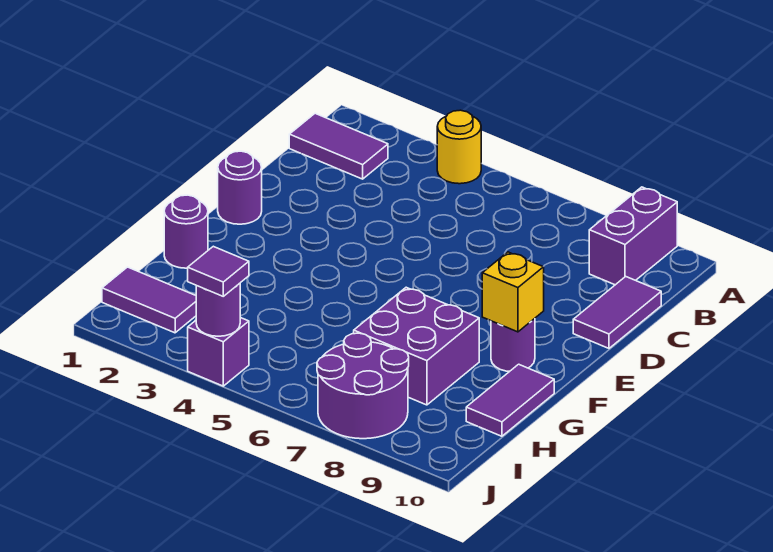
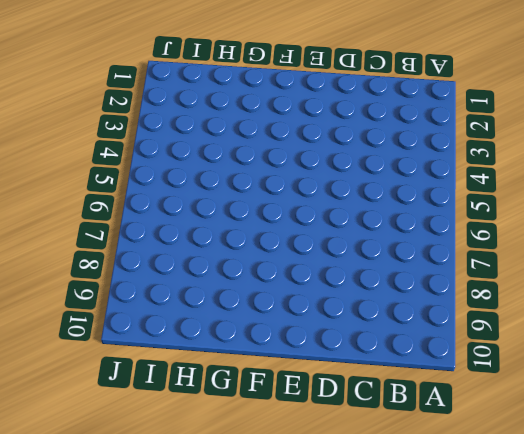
none -> yellow round brick A4 level 1
none -> purple brick A9:B9 level 1
none -> purple tile B1:B2 level 1

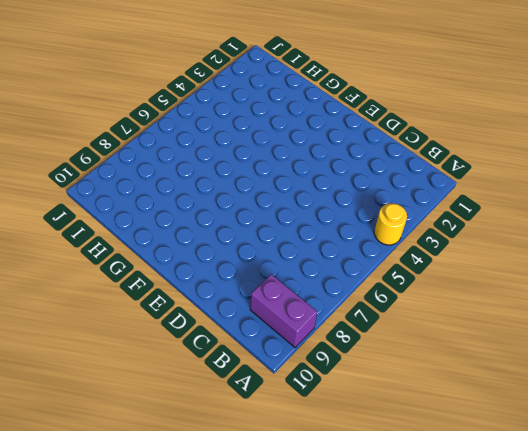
none -> purple tile B1:B2 level 1
none -> purple tile C10:D10 level 1
none -> purple round brick E1 level 1

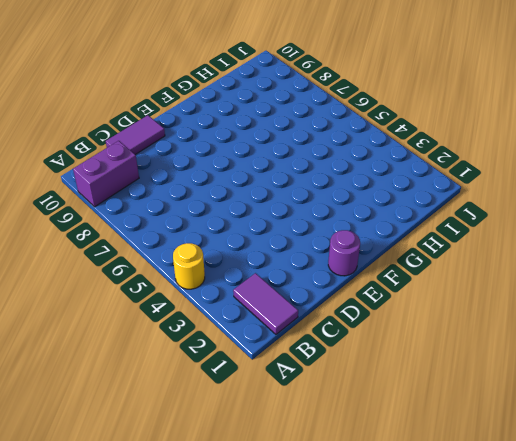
none -> purple round brick F9 level 1
none -> purple round brick G1 level 1
none -> purple brick G7:H8 level 1

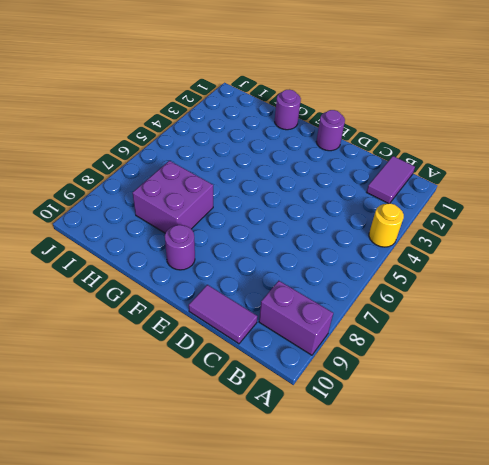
none -> purple tile G10:H10 level 1
none -> purple tile I1:I2 level 1
none -> purple round brick I7:J8 level 1

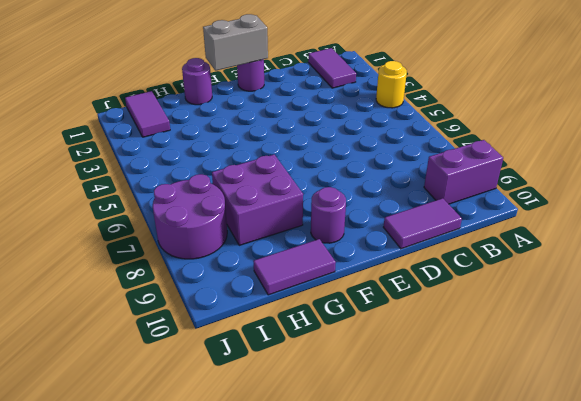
grey brick E1:F1 level 2 -> none
none -> purple brick J4 level 1
none -> yellow brick F9 level 2
none -> purple round brick J4 level 2

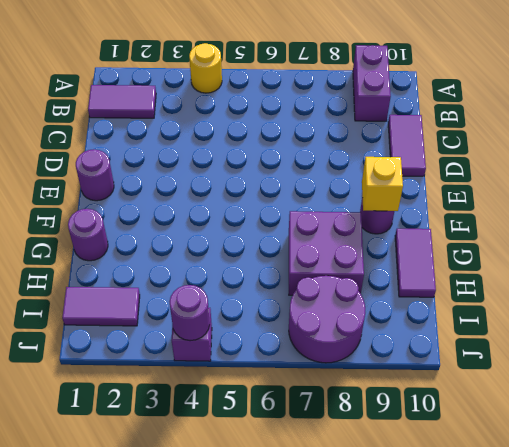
none -> purple tile J4 level 3

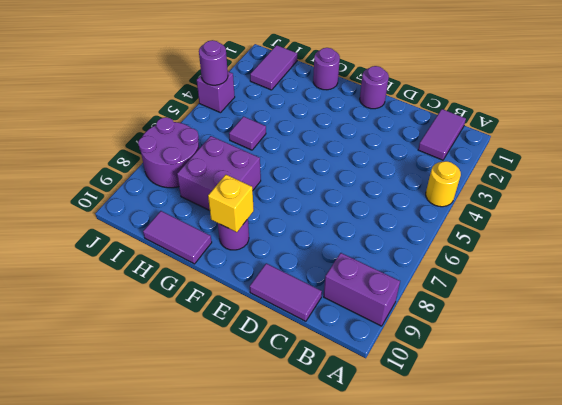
purple tile H5 level 1 -> purple tile J4 level 3

